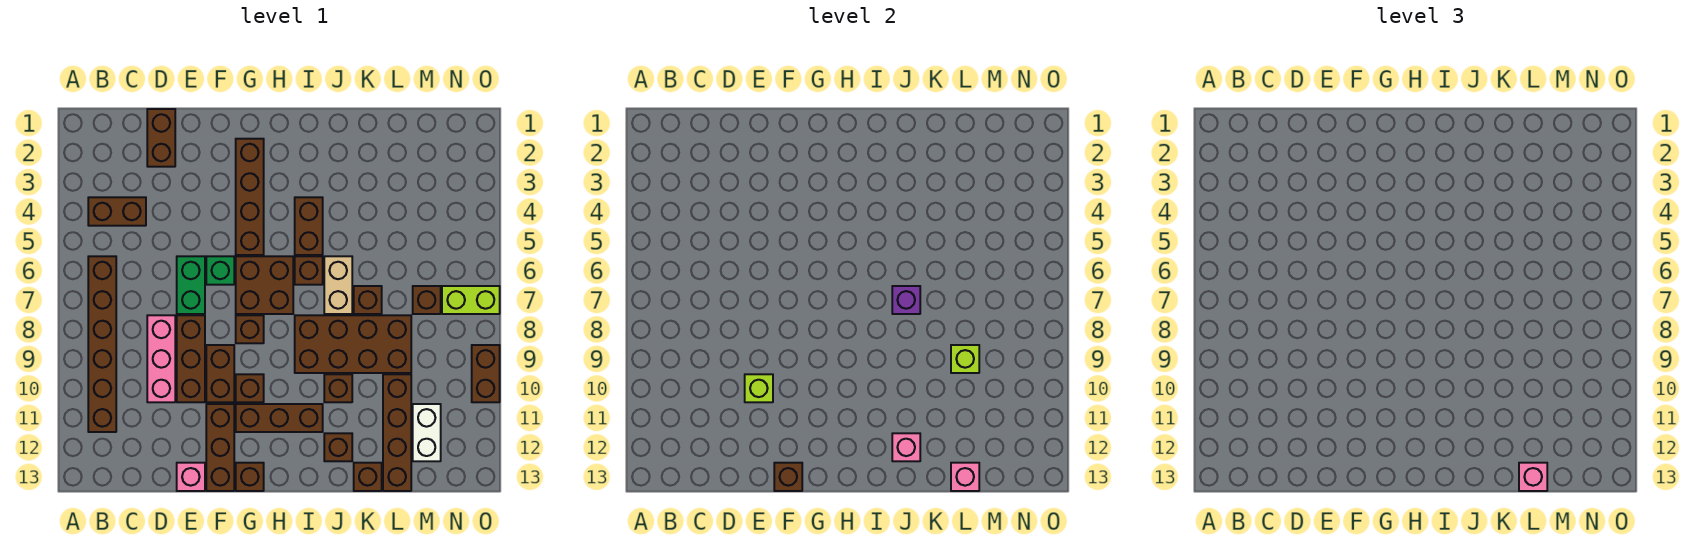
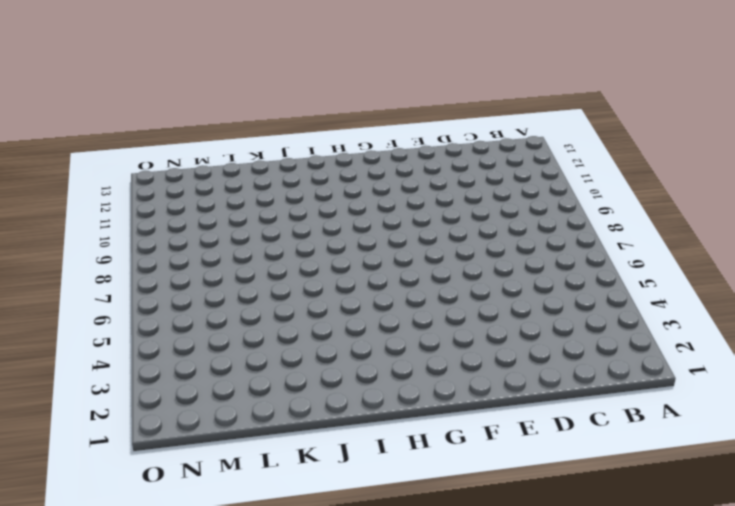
none -> brown brick B4:C4 level 1
none -> brown brick B6:B11 level 1
none -> brown brick D1:D2 level 1
none -> pink brick D8:D10 level 1

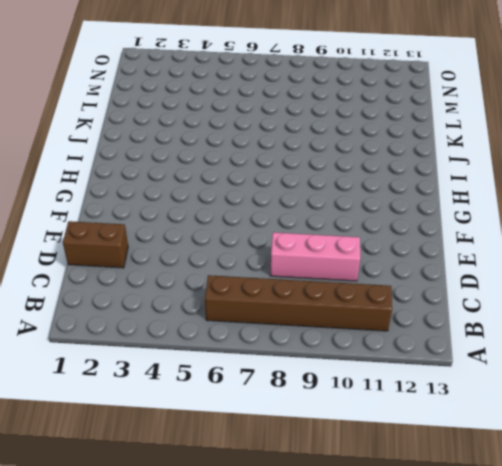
none -> brown brick B4:C4 level 1
none -> green brick E6:E7 level 1
none -> brown brick E8:E10 level 1
none -> pink brick E13 level 1

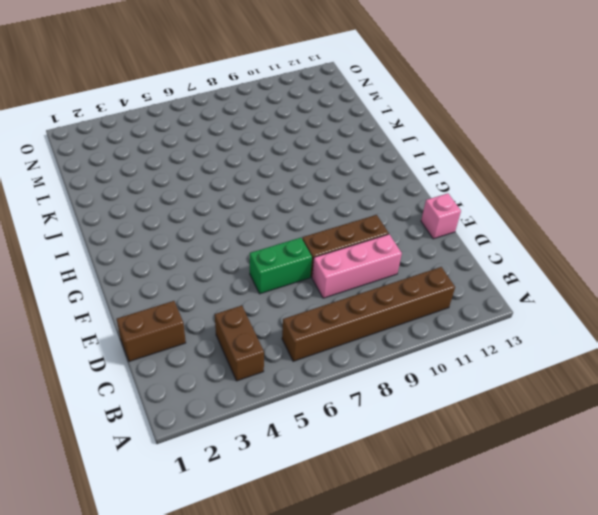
none -> green brick F6 level 1
none -> brown brick F9:F10 level 1
none -> brown brick F11:F13 level 1
none -> brown brick G2:G5 level 1

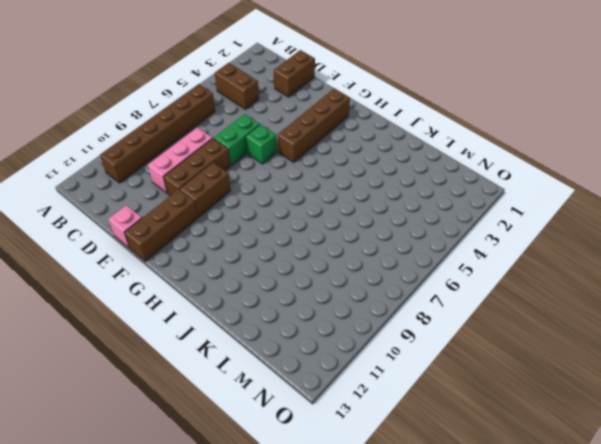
none -> brown brick G6:H7 level 1
none -> brown brick G8 level 1
none -> brown brick G10 level 1
none -> brown brick G11:I11 level 1

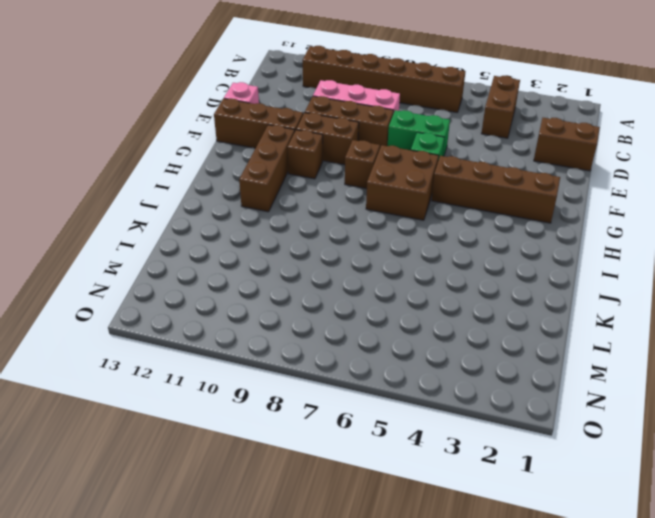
none -> brown brick G13 level 1
none -> brown brick I4:I5 level 1
none -> brown brick I6 level 1
none -> brown brick I8:L9 level 1

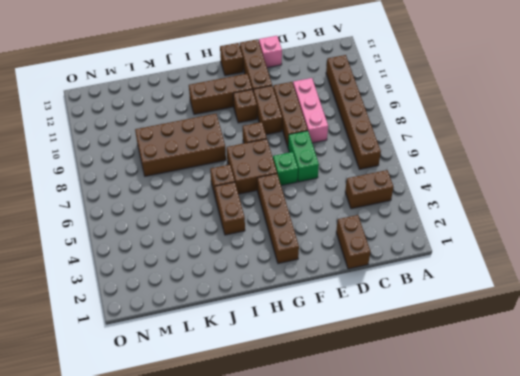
none -> tan brick J6:J7 level 1
none -> brown brick J10 level 1
none -> brown brick J12 level 1
none -> brown brick K7 level 1

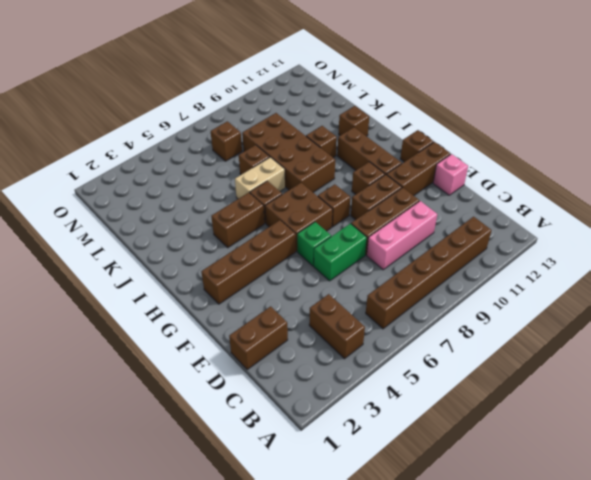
none -> brown brick K13 level 1
none -> brown brick L10:L13 level 1
none -> white brick M11:M12 level 1
none -> lime brick N7:O7 level 1

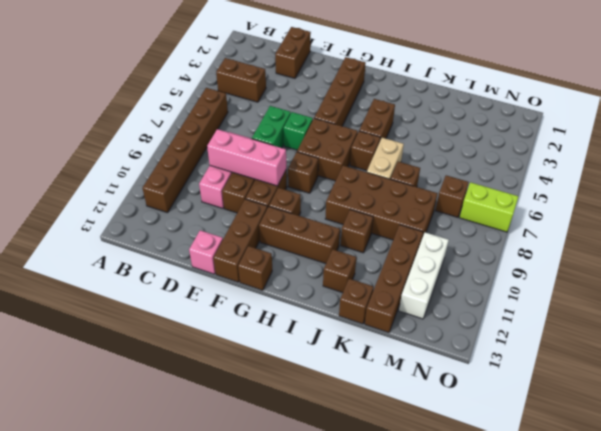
pink brick D9:F9 level 2 -> none
white brick M10:M12 level 1 -> white brick M11:M12 level 1
none -> brown brick O9:O10 level 1
none -> lime brick E10 level 2
none -> brown brick F13 level 2
none -> purple brick J7 level 2

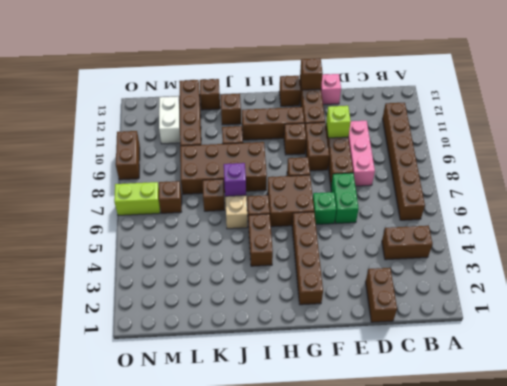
none -> pink brick J12 level 2
none -> lime brick L9 level 2
none -> pink brick L13 level 2
none -> pink brick L13 level 3

